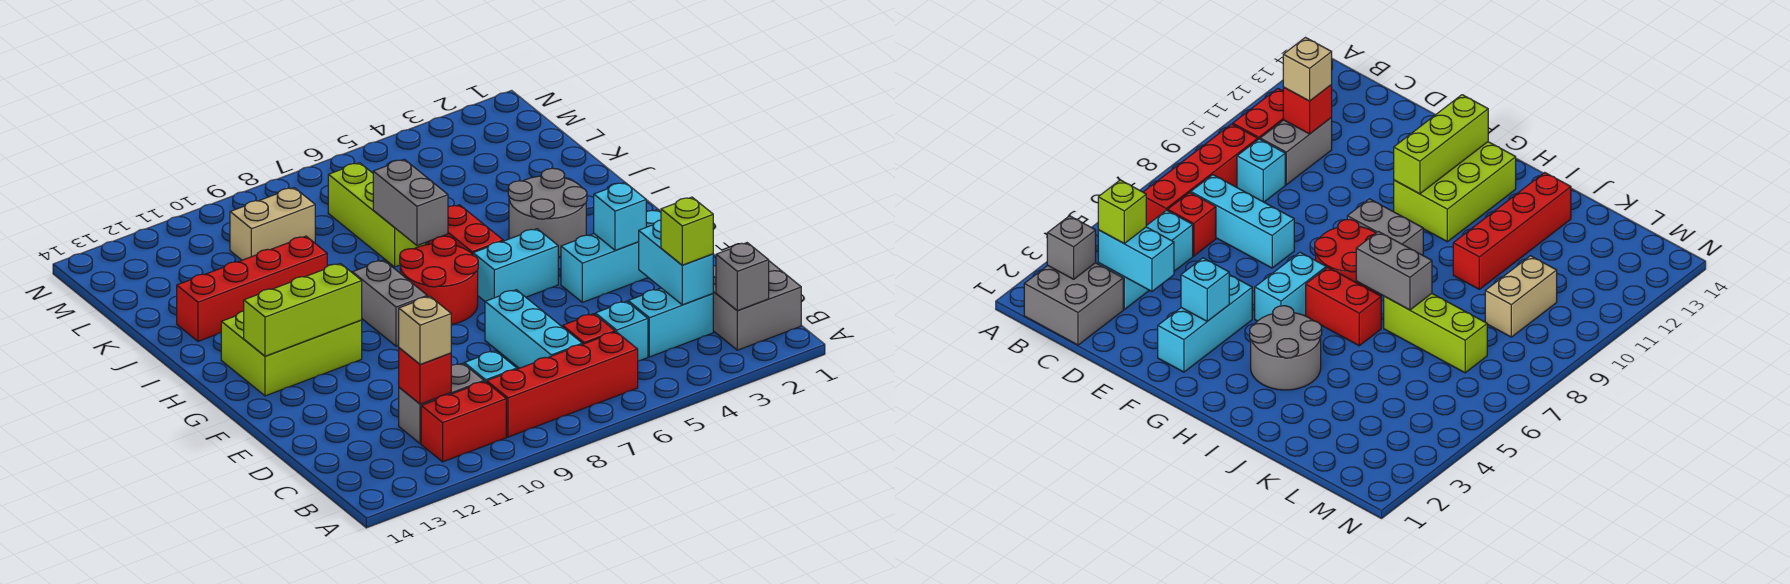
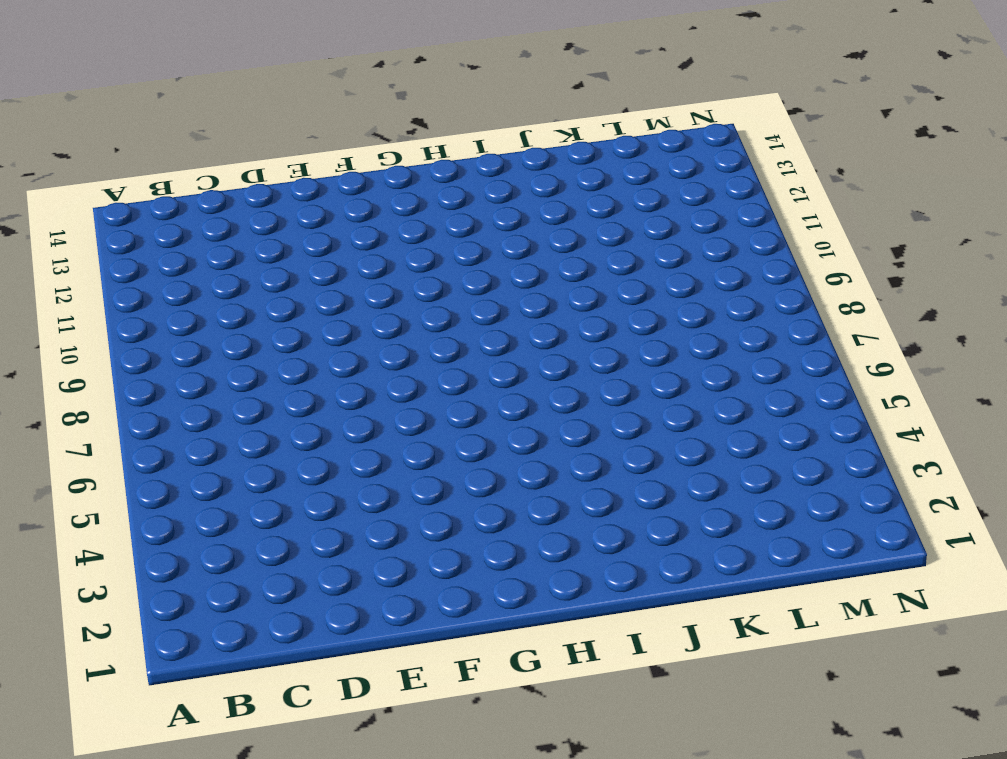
none -> grey brick B1:C2 level 1
none -> red brick B6:B9 level 1
none -> red brick B10:B11 level 1

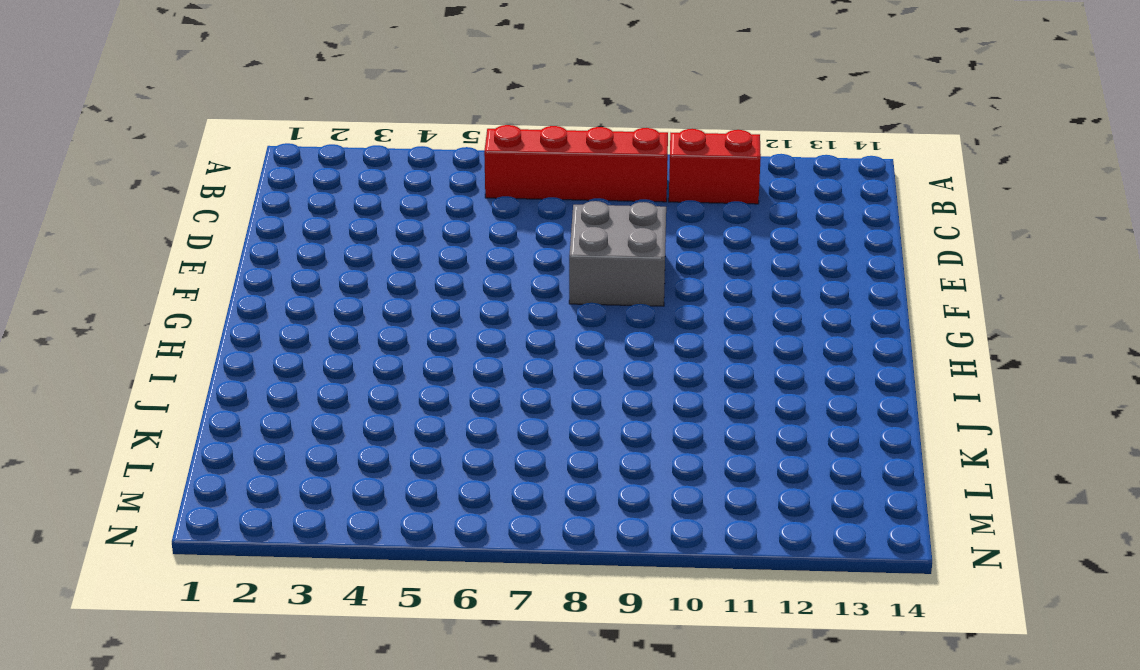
grey brick E8:F9 level 1 -> grey brick B1:C2 level 1
none -> cyan brick C3:C4 level 1
none -> cyan brick C5 level 1
none -> red brick C6 level 1

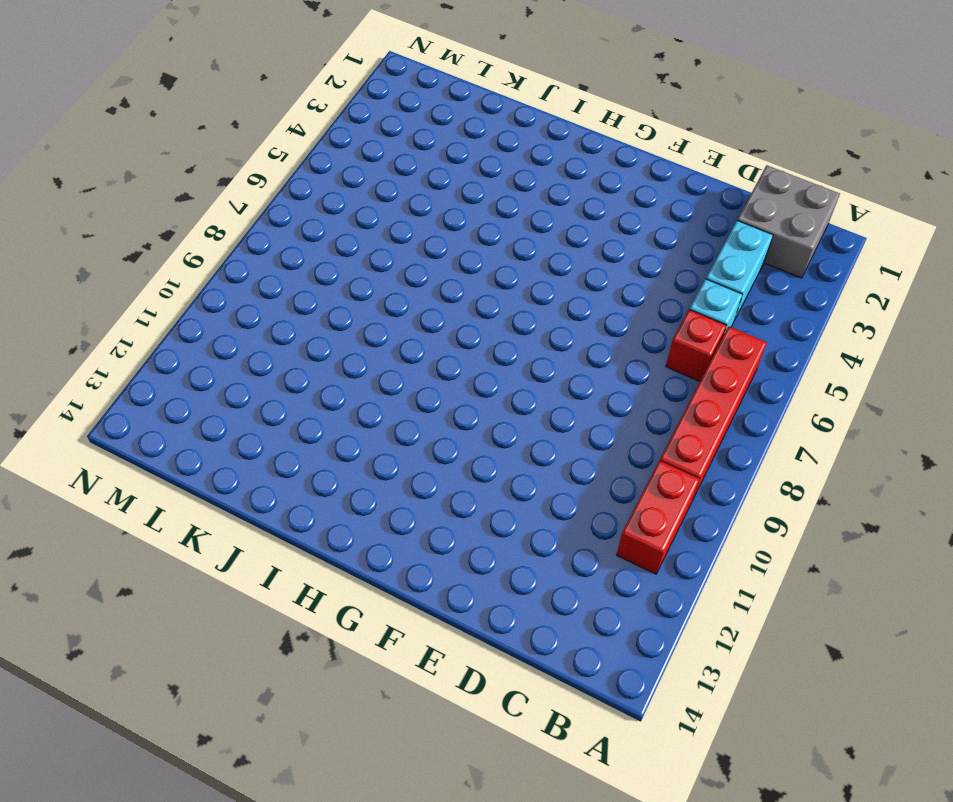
none -> cyan brick C7:E7 level 1
none -> cyan brick C9 level 1
none -> grey brick C10:C11 level 1

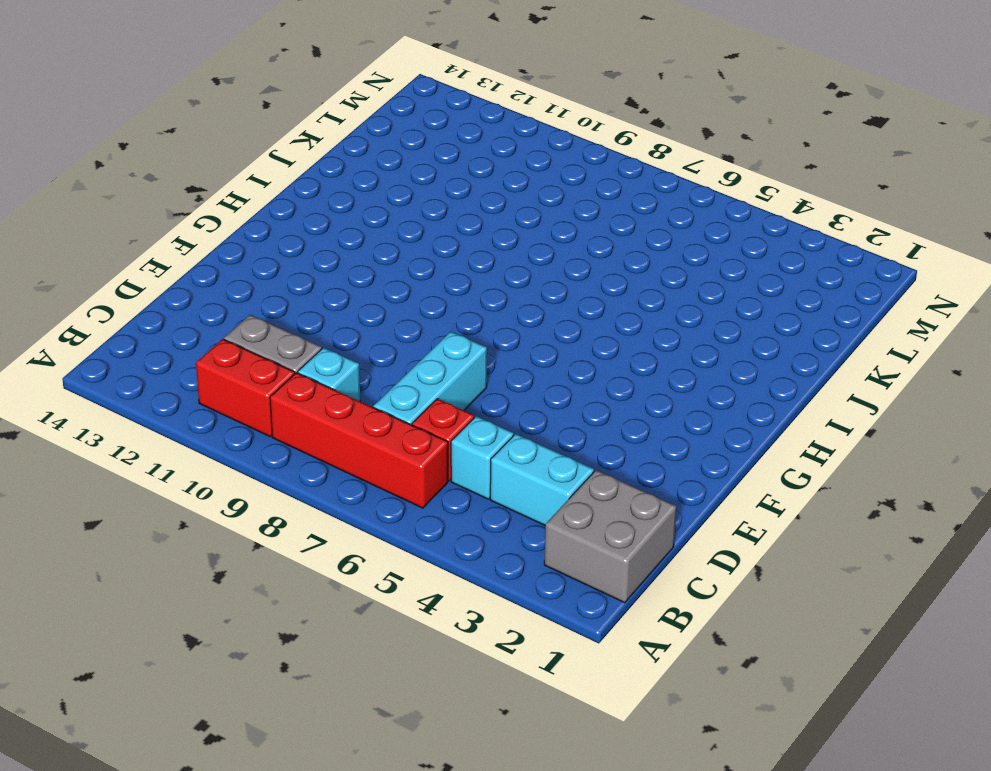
none -> cyan brick F2:F4 level 1
none -> cyan brick G5:G6 level 1
none -> red round brick G7:H8 level 1

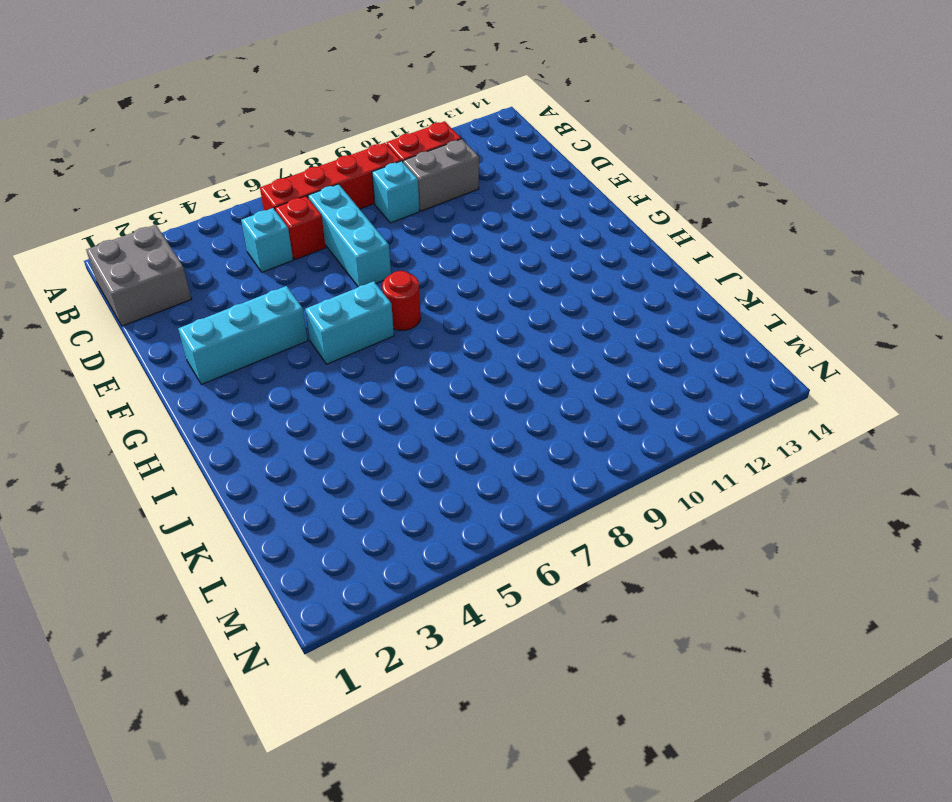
red round brick G7 level 1 -> red round brick G7:H8 level 1
none -> cyan brick C3:C4 level 1
none -> grey brick G9:H9 level 1
none -> lime brick G11:H13 level 1

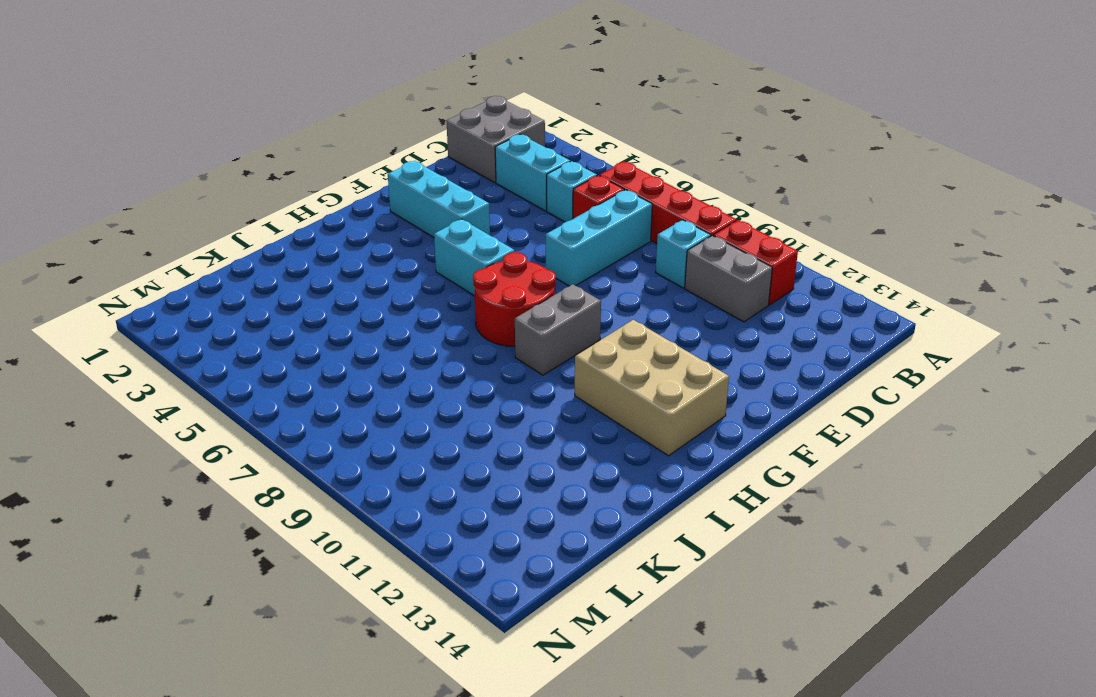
tan brick G11:H13 level 1 -> lime brick G11:H13 level 1
none -> grey round brick H3:I4 level 1
none -> red brick H6:I6 level 1
none -> lime brick J7:L7 level 1

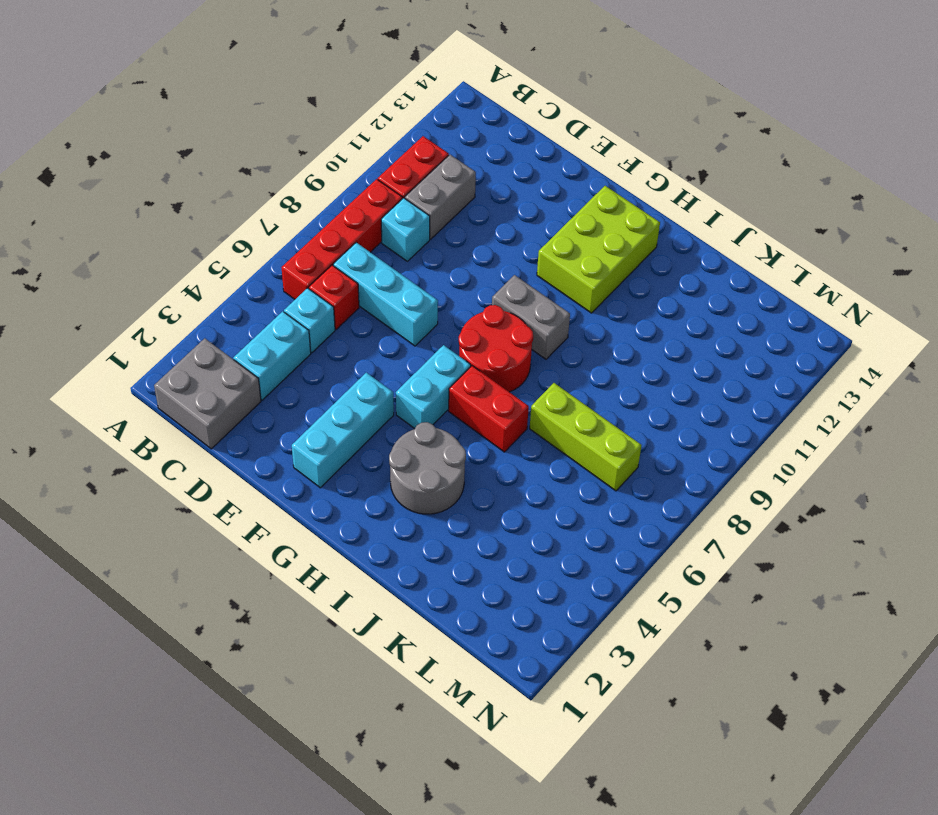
none -> red brick J10:J13 level 1
none -> tan brick L9:L10 level 1
none -> grey brick B2 level 2

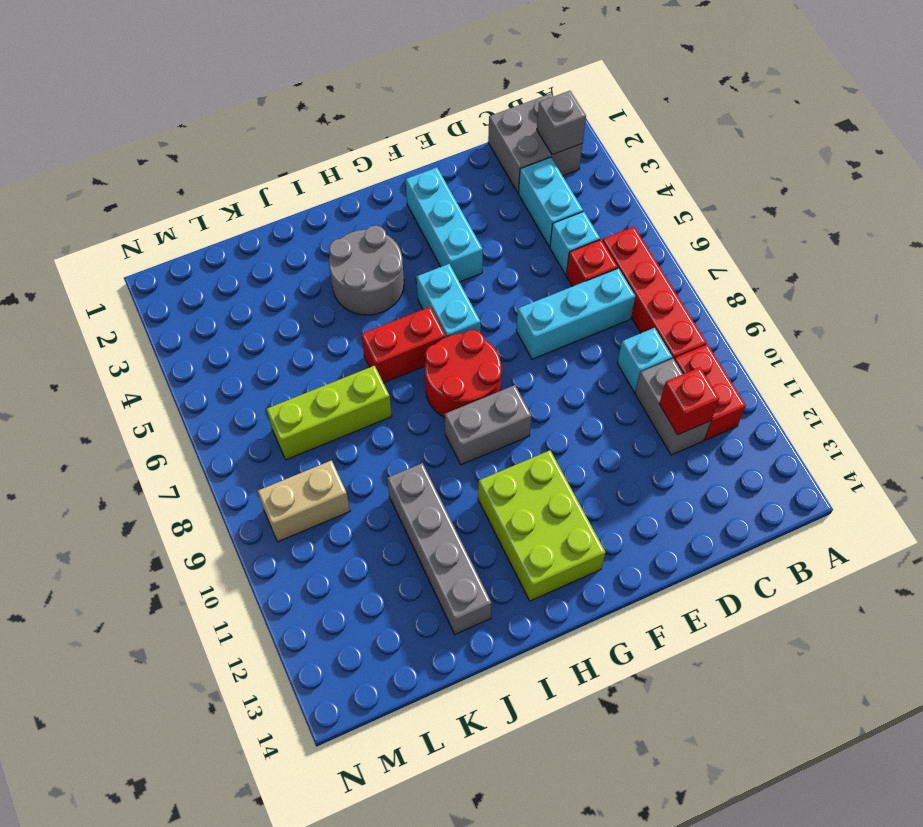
grey brick J10:J13 level 1 -> red brick J10:J13 level 1
tan brick L9:M9 level 1 -> tan brick L9:L10 level 1
none -> cyan brick C3:D3 level 2
none -> cyan brick F3 level 2
none -> lime brick G11:G13 level 2

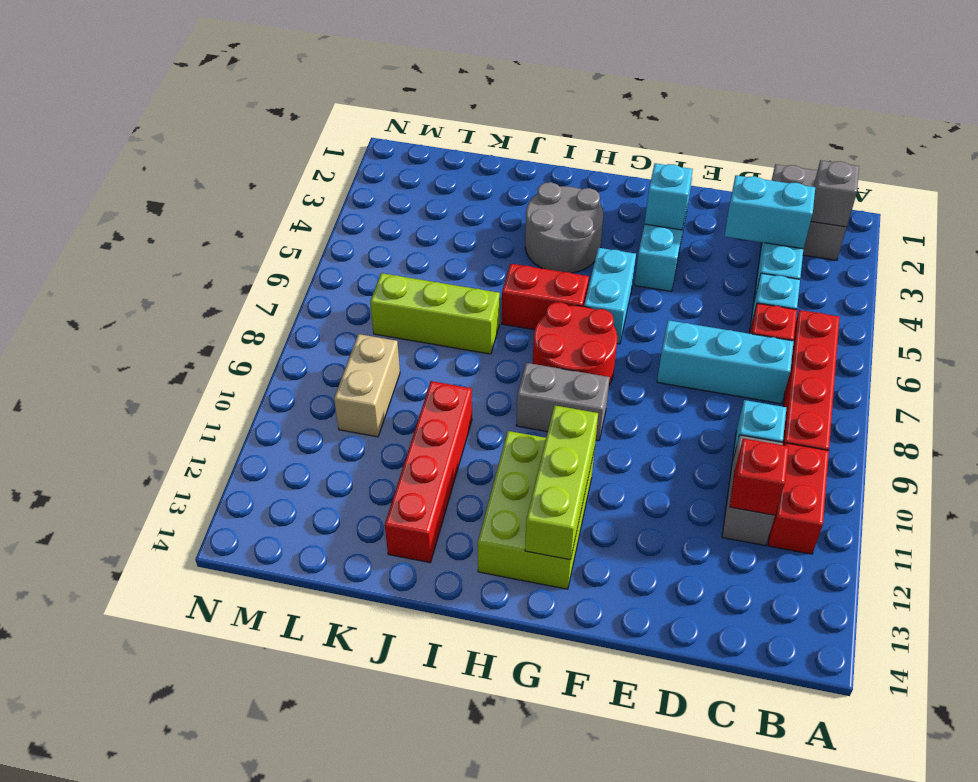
none -> grey brick I7:J7 level 2
none -> lime brick C3 level 3
none -> tan brick C11 level 3

